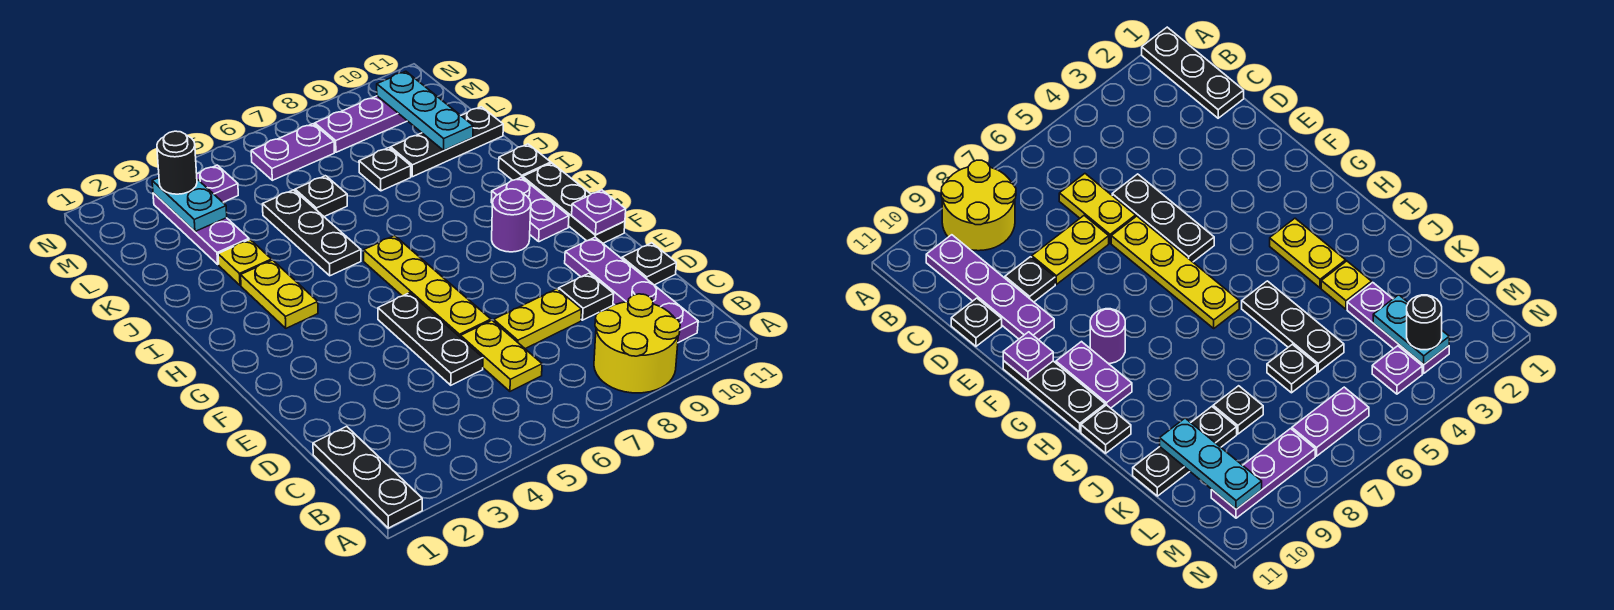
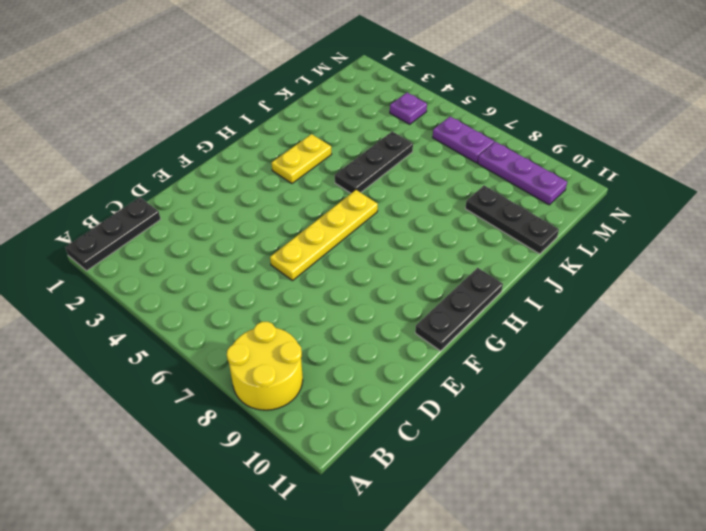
none -> purple plate B10:E10 level 1
none -> yellow plate C6:D6 level 1
none -> black plate D5:F5 level 1

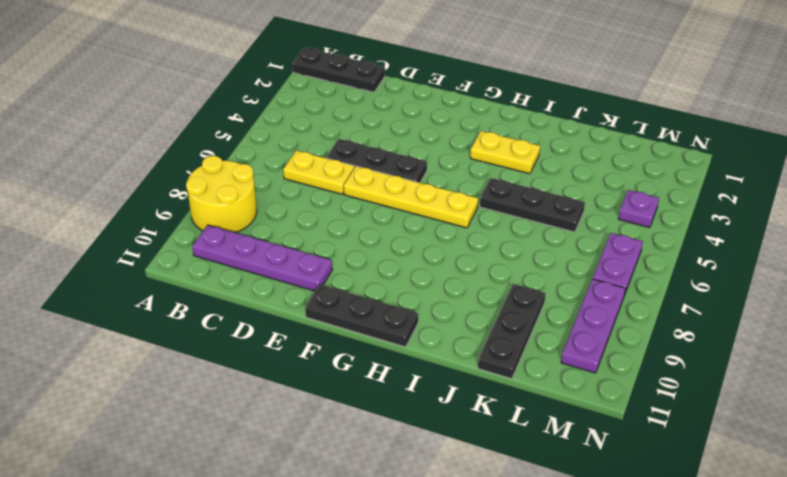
none -> yellow plate D7:D8 level 1
none -> black plate D9 level 1
none -> black plate D11 level 1

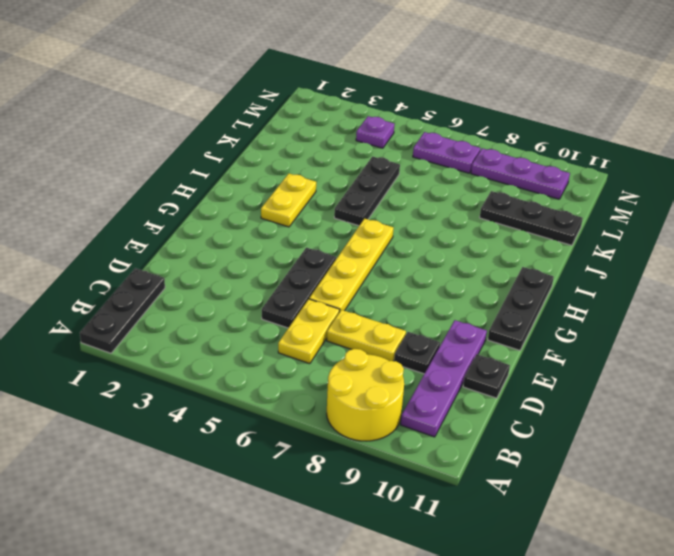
none -> purple round brick G9 level 1
none -> purple plate G10:H10 level 1
none -> black plate I11 level 1

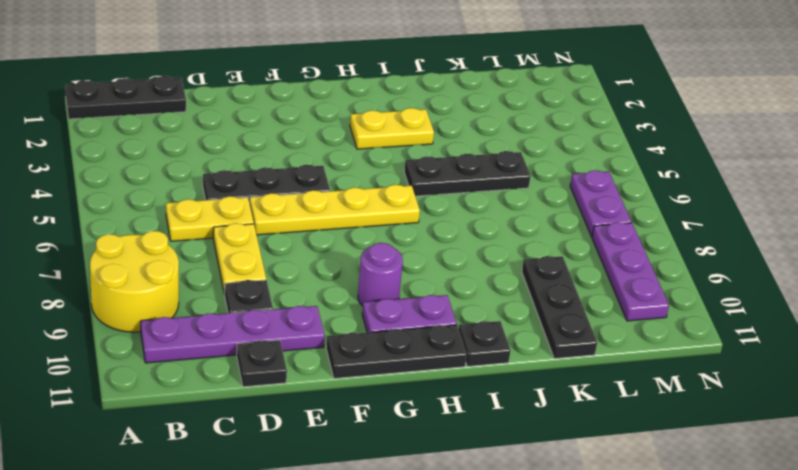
none -> yellow plate J3 level 1
none -> purple plate K3:M3 level 1
none -> black plate K6 level 1

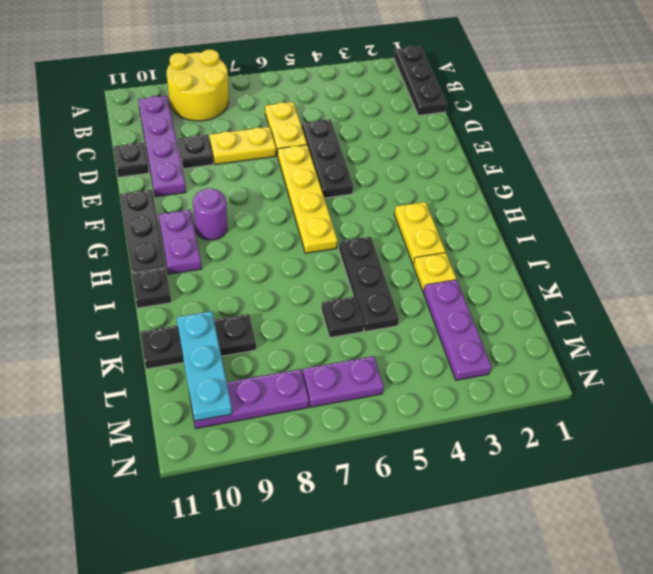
none -> black plate K8 level 1
none -> purple plate M4 level 1
none -> purple plate F11 level 2

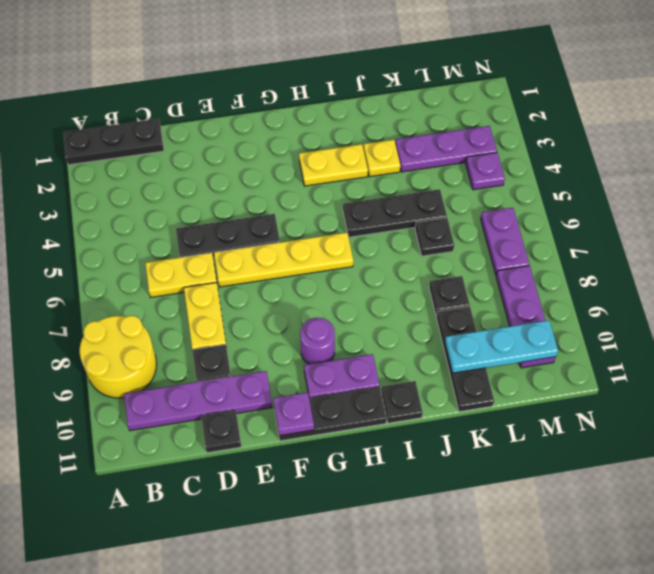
none -> cyan plate L3:M3 level 2
none -> black round brick M3 level 3

